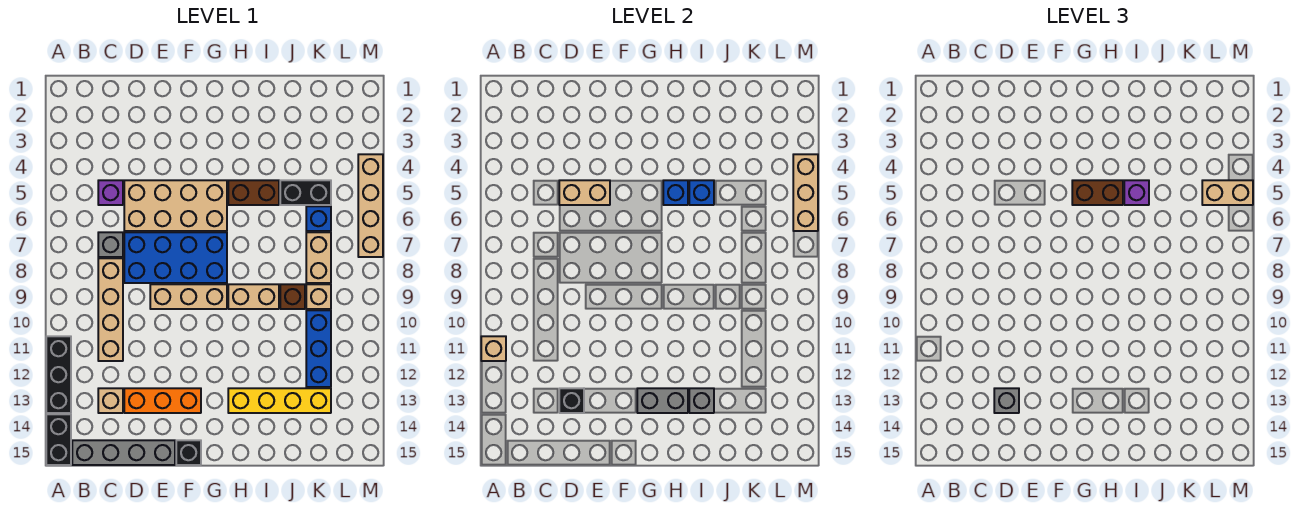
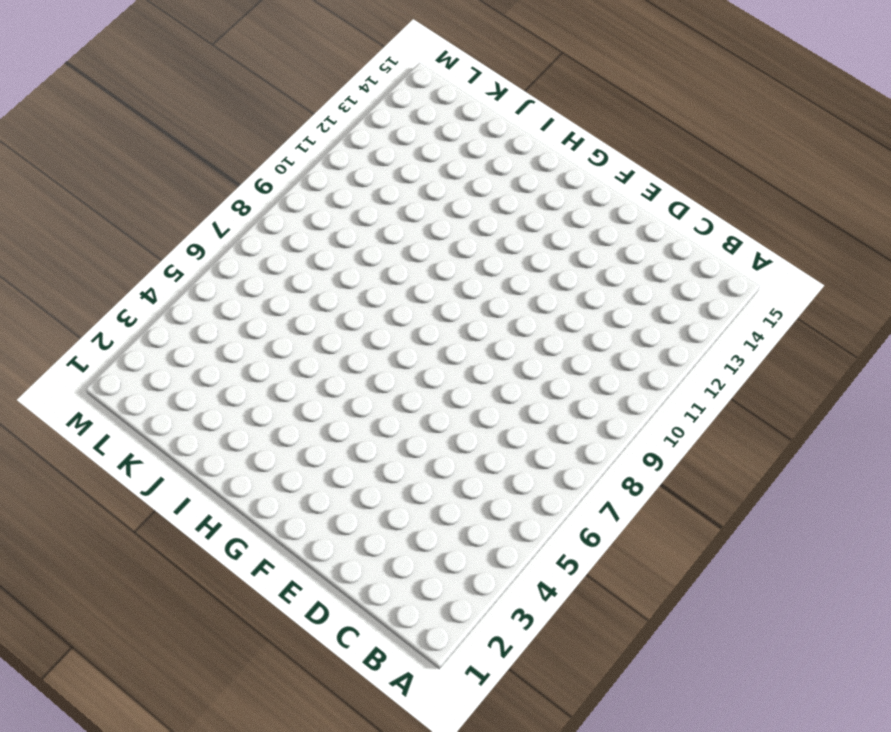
none -> black brick A11:A13 level 1
none -> black brick A14:A15 level 1
none -> grey brick B15:E15 level 1
none -> purple brick C5 level 1

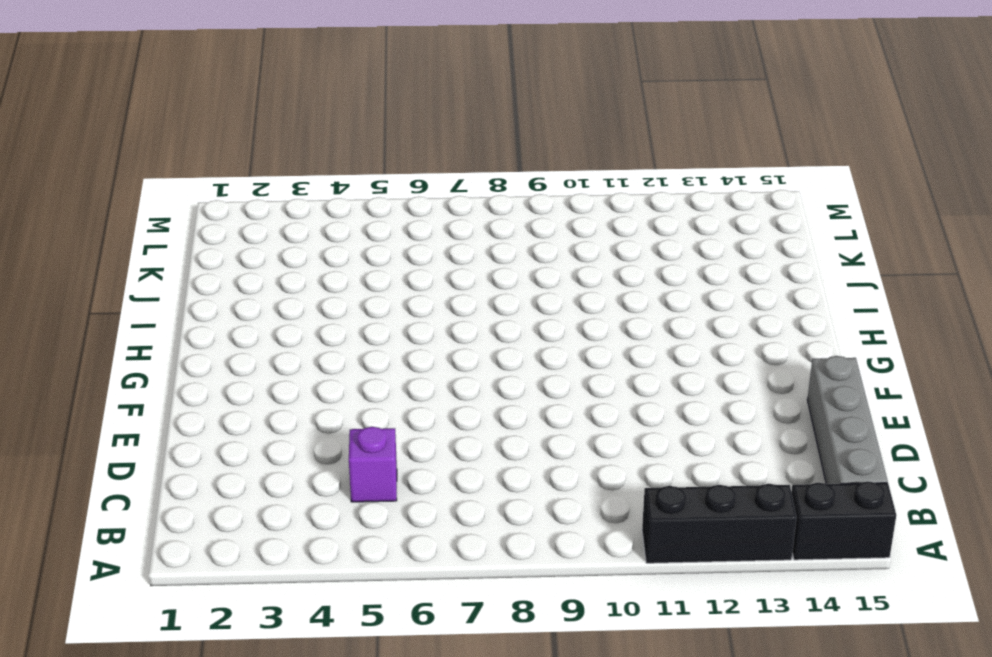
none -> grey brick C7 level 1
none -> tan brick C8:C11 level 1
none -> tan brick C13 level 1
none -> tan brick D5:G6 level 1

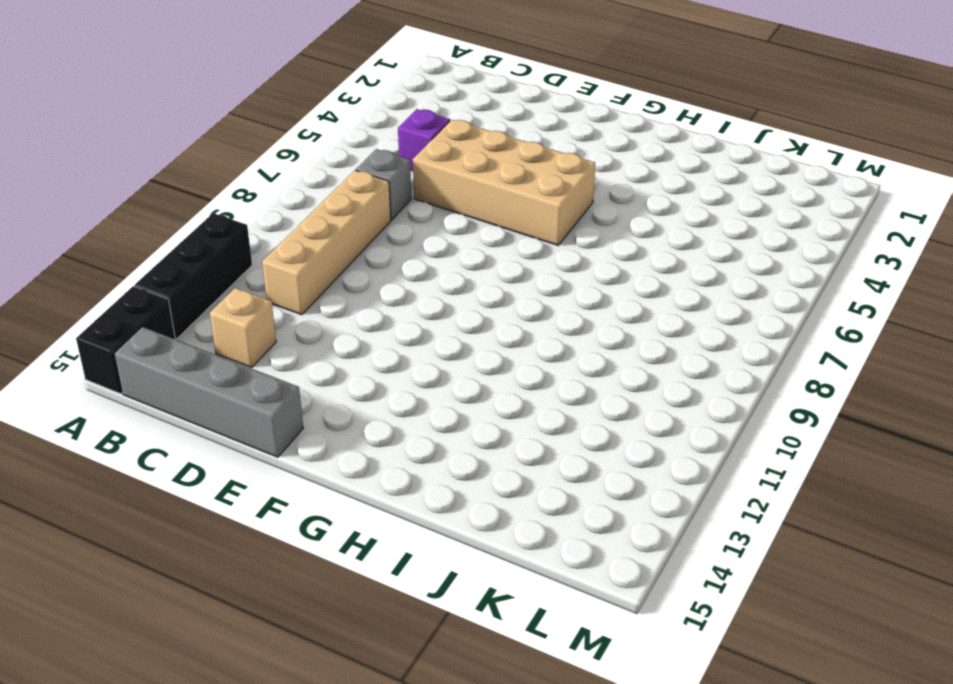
none -> blue brick D7:G8 level 1
none -> orange brick D13:F13 level 1
none -> tan brick E9:G9 level 1
none -> black brick F15 level 1

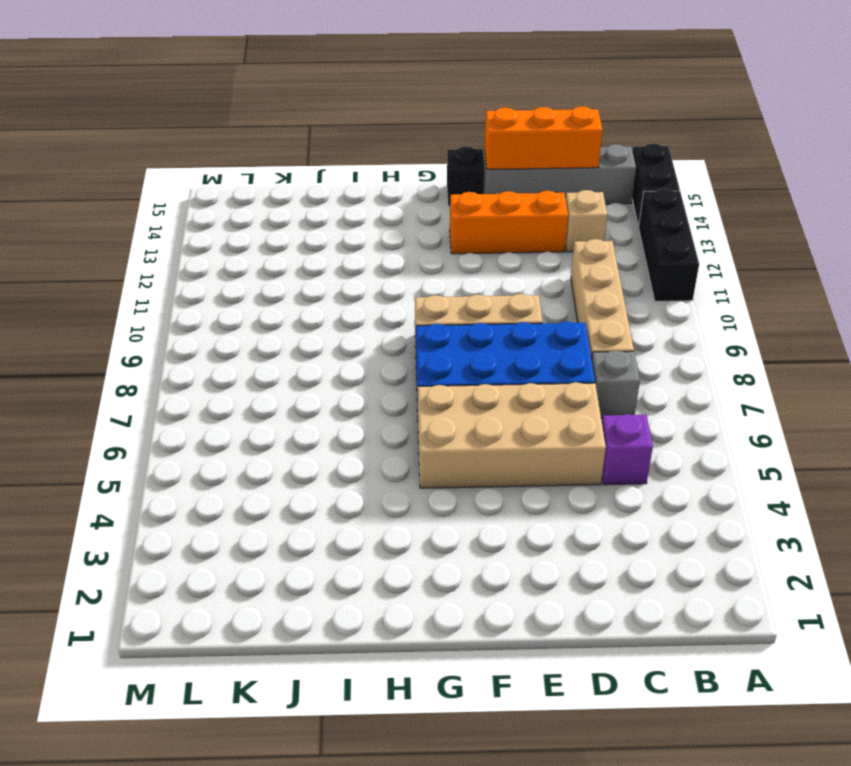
orange brick C15:E15 level 2 -> none
none -> brown brick H5:I5 level 1
none -> tan brick H9:I9 level 1
none -> yellow brick H13:K13 level 1
none -> black brick J5:K5 level 1

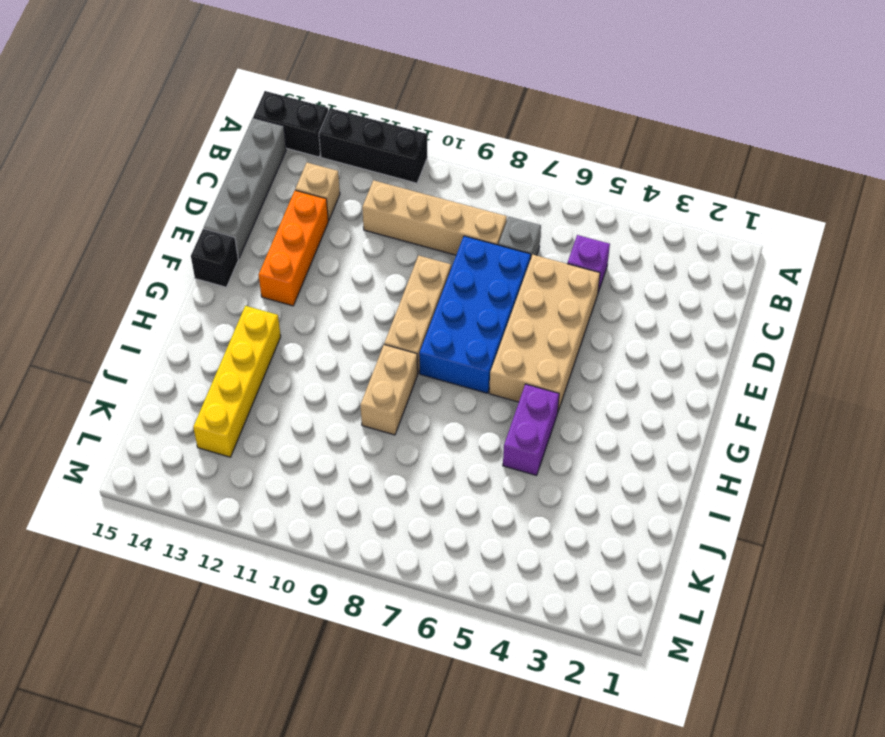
purple brick H5:I5 level 1 -> brown brick H5:I5 level 1
none -> black brick J5:K5 level 1
none -> brown brick J9 level 1
none -> blue brick K6 level 1
none -> tan brick K7:K8 level 1

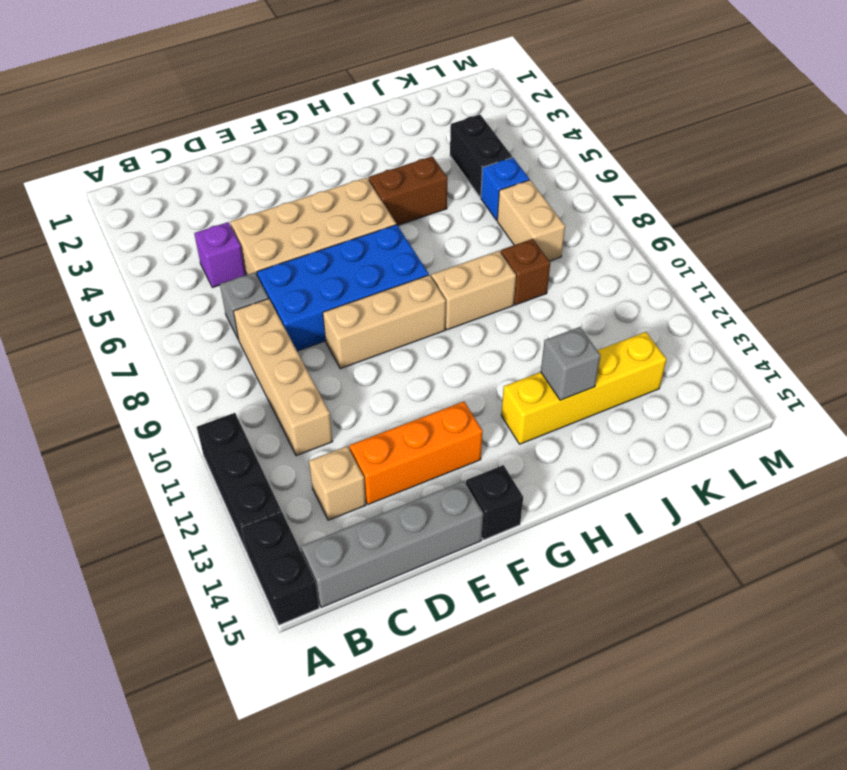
black brick K4:K5 level 1 -> black brick J5:K5 level 1
none -> tan brick K9 level 1
none -> blue brick K10:K12 level 1
none -> tan brick M4:M7 level 1
none -> tan brick A11 level 2

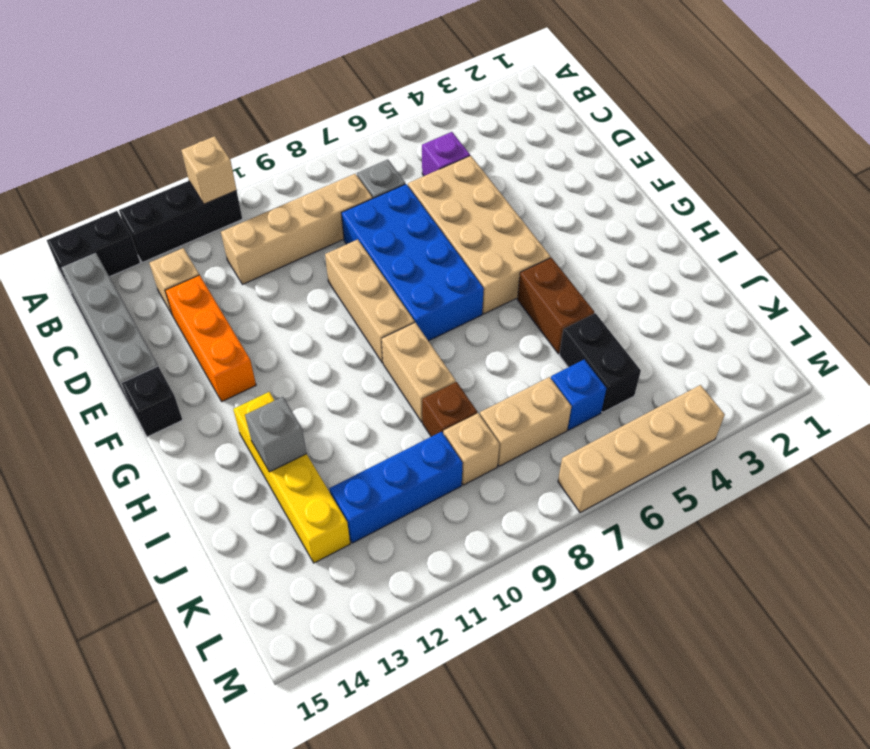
none -> tan brick D5:E5 level 2
none -> black brick D13 level 2
none -> grey brick G13:H13 level 2
none -> blue brick H5 level 2

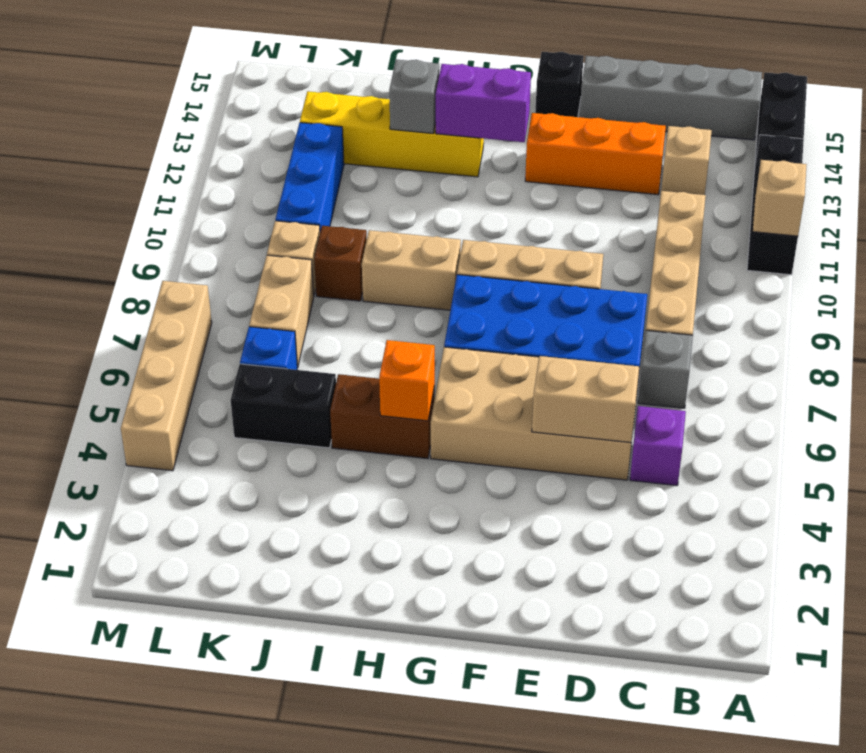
purple brick G13:H13 level 2 -> grey brick G13:H13 level 2
orange brick H5 level 2 -> blue brick H5 level 2
none -> black brick D13 level 2
none -> blue brick I5 level 2
none -> tan brick M4:M6 level 2
none -> grey brick D13 level 3

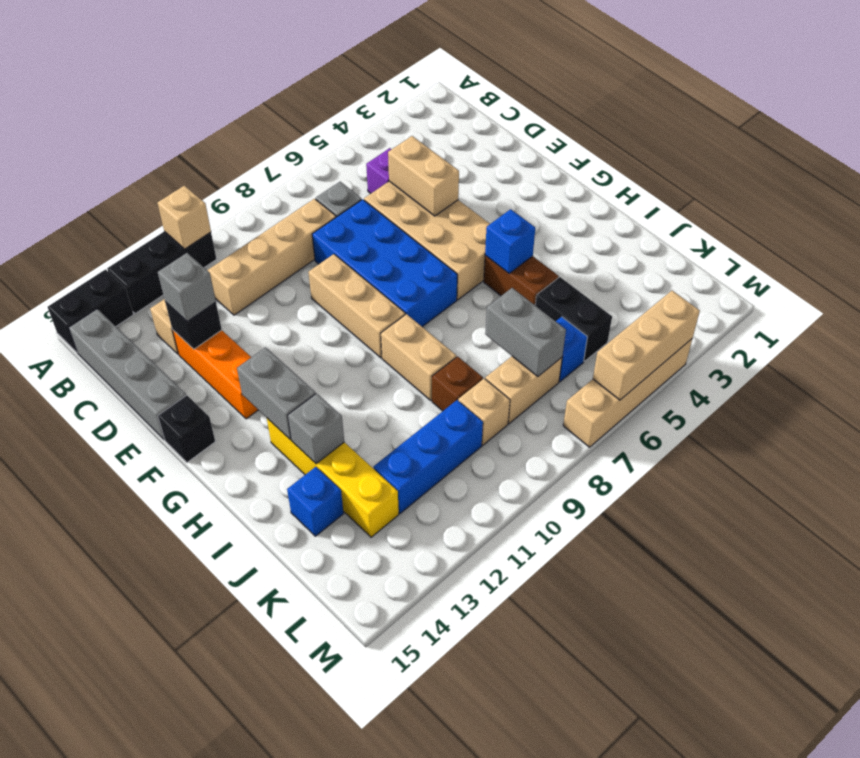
grey brick J7:K7 level 2 -> none
blue brick J14 level 1 -> blue brick I5 level 2
none -> brown brick G5:H5 level 3
none -> purple brick I5 level 3
none -> tan brick L5:M5 level 3

